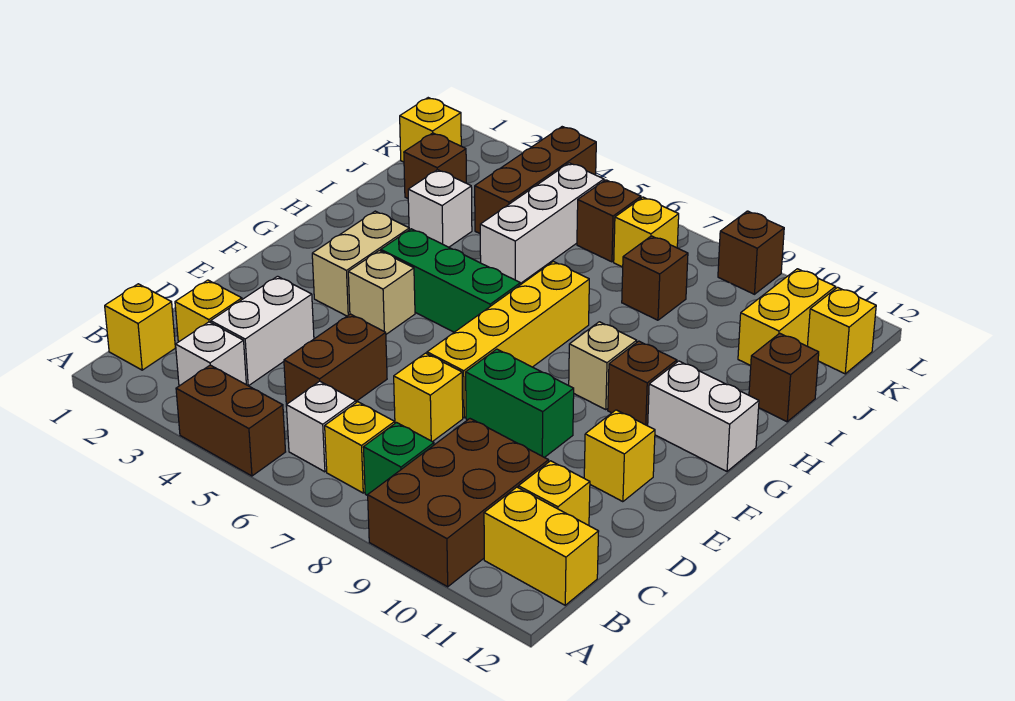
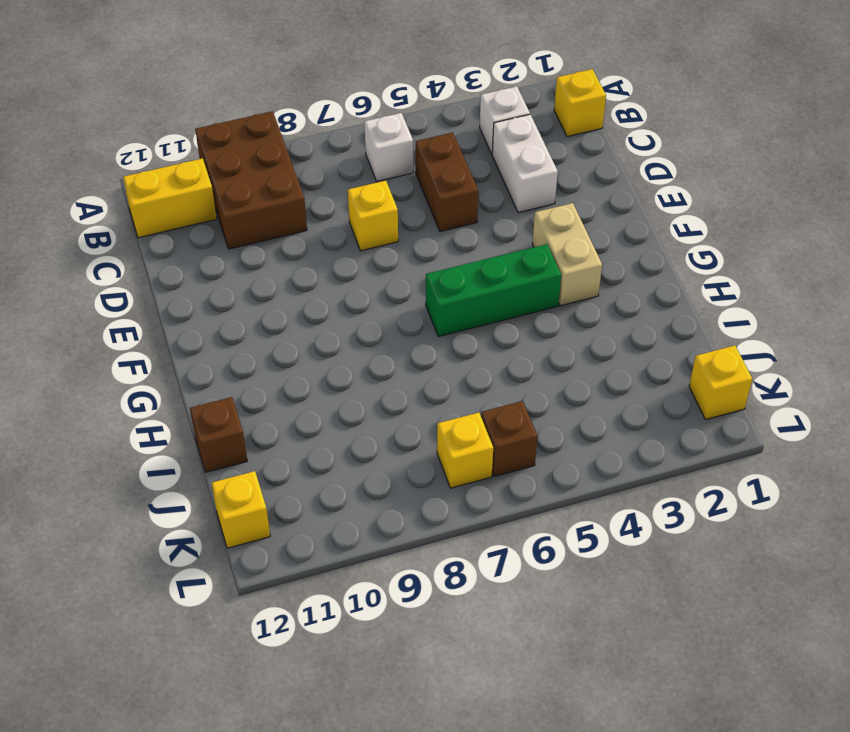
none -> brown brick A4:A5 level 1
none -> yellow brick B7 level 1
none -> green brick B8 level 1
none -> yellow brick C2 level 1

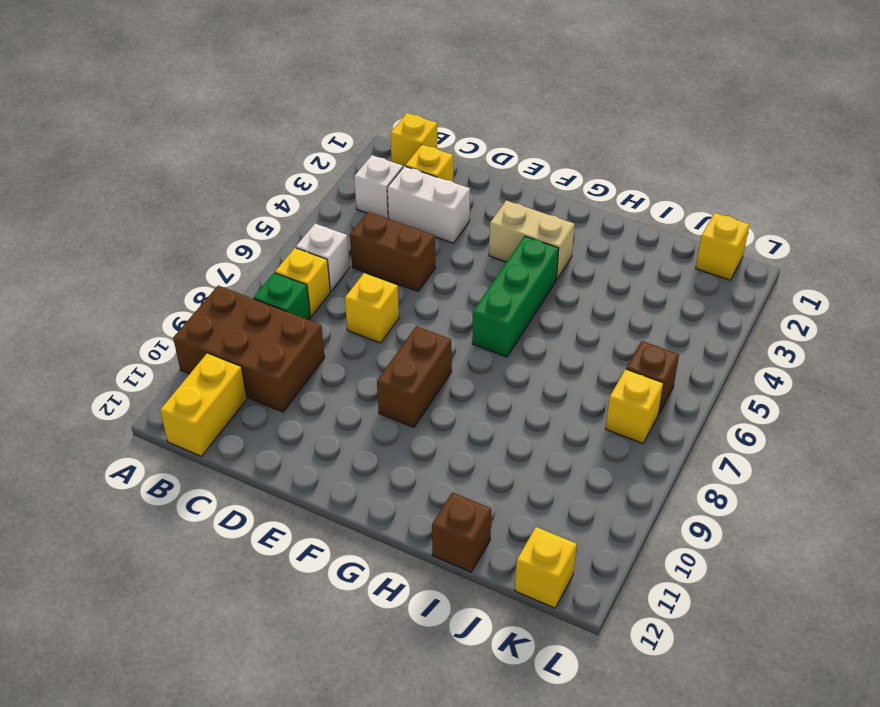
brown brick F8:F9 level 1 -> brown brick A4:A5 level 1
none -> yellow brick C11 level 1
none -> yellow brick E7:H7 level 1
none -> green brick E8:E9 level 1
none -> yellow brick E11 level 1

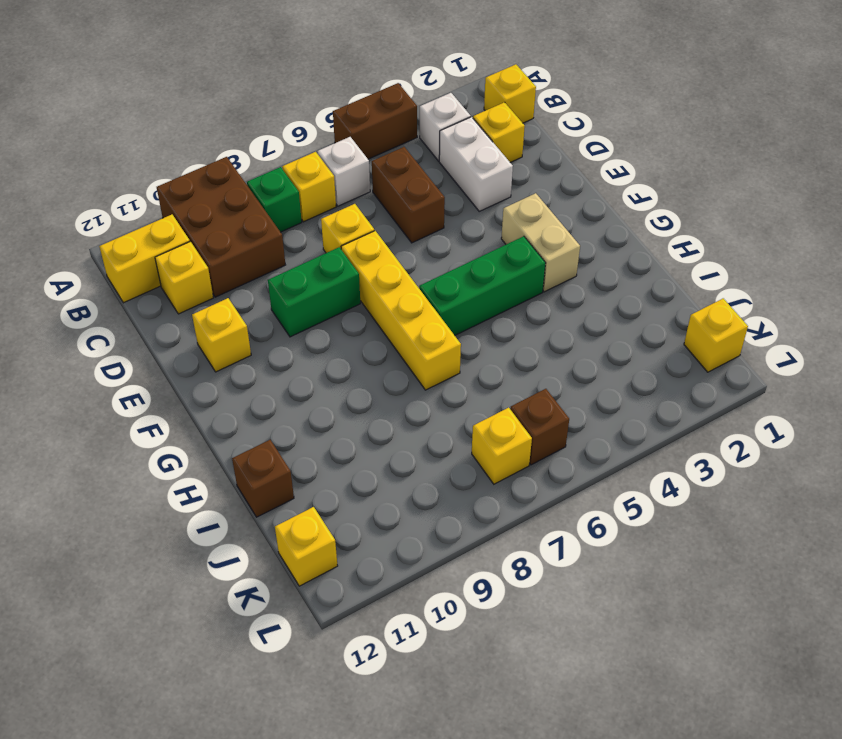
none -> tan brick F4 level 1
none -> tan brick G9 level 1
none -> brown brick G10 level 1
none -> white brick G11:G12 level 1

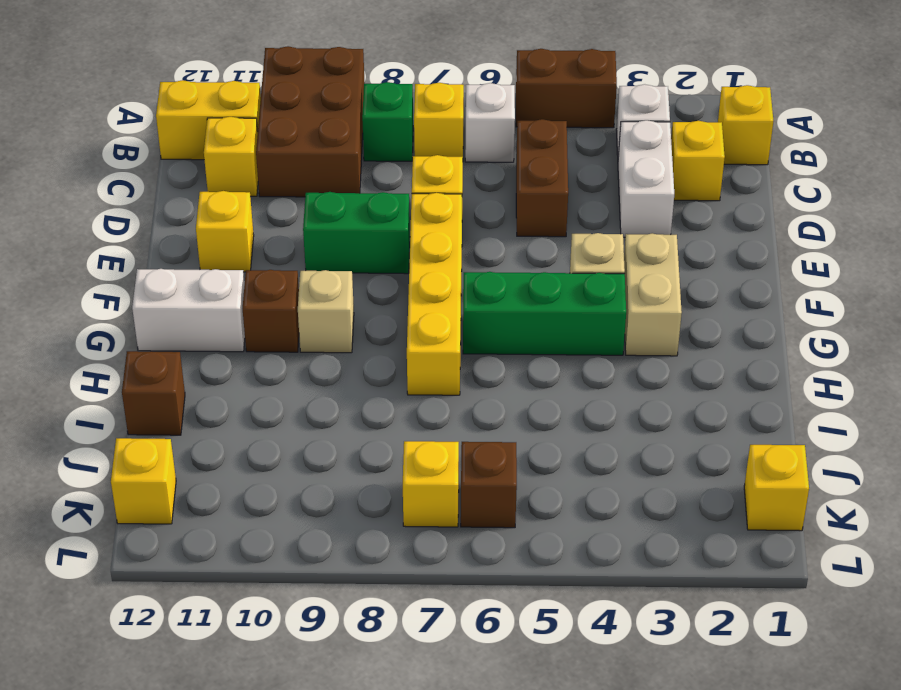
none -> white brick I3 level 1
none -> white brick I5:K5 level 1
none -> brown brick J2 level 1
none -> brown brick J4:L4 level 1

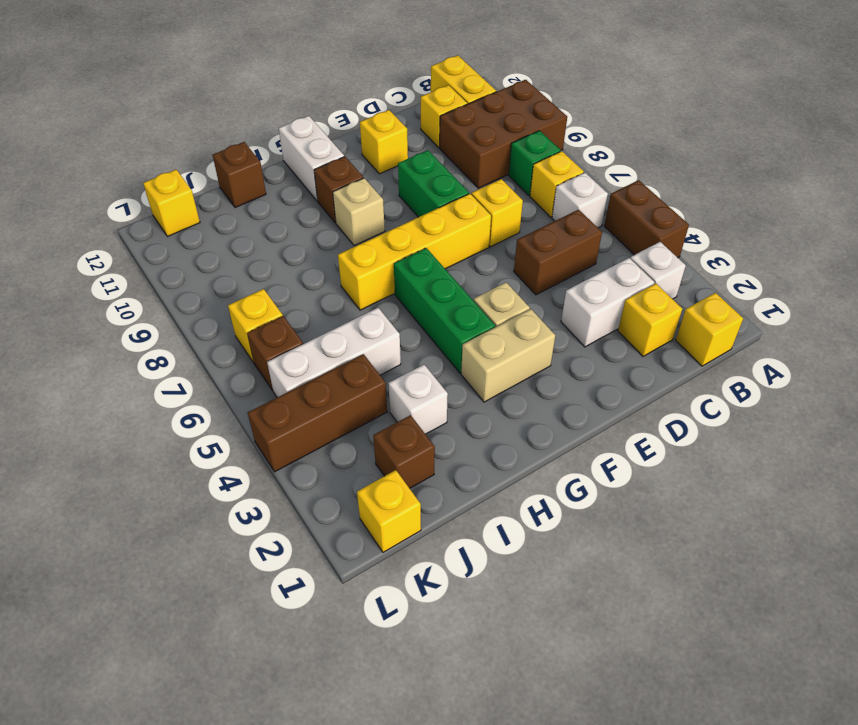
none -> brown brick J8 level 1
none -> yellow brick J11:K11 level 1
none -> brown brick L9 level 1

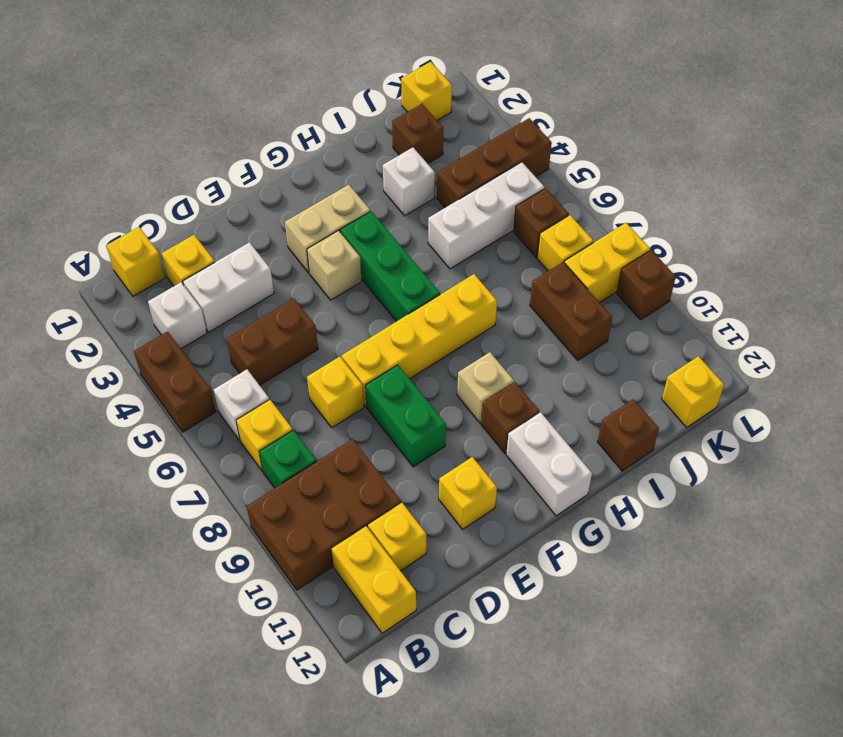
brown brick J8:J9 level 1 -> brown brick J8 level 1
yellow brick K8:L8 level 1 -> yellow brick J11:K11 level 1

